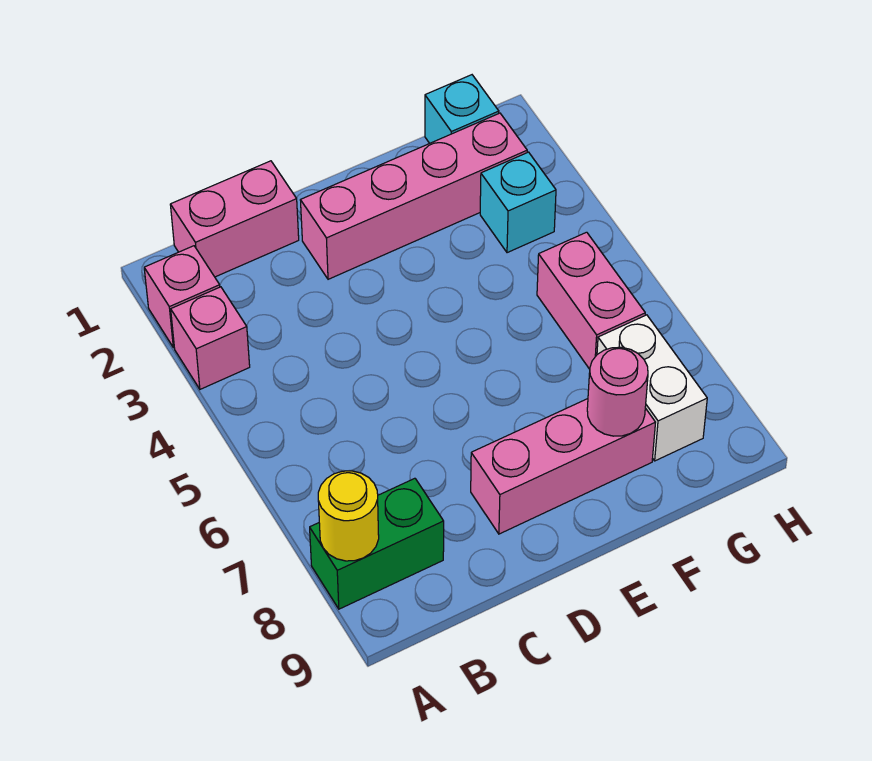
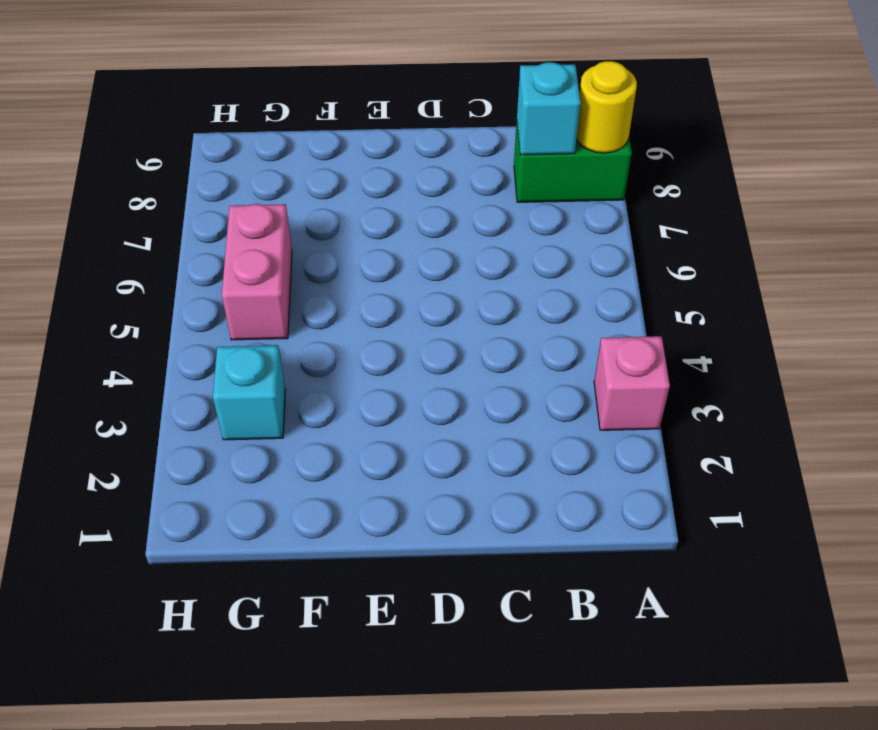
cyan brick B8 level 2 -> cyan brick G1 level 1
none -> pink brick A2 level 1
none -> pink brick B1:C1 level 1
none -> pink brick D2:G2 level 1

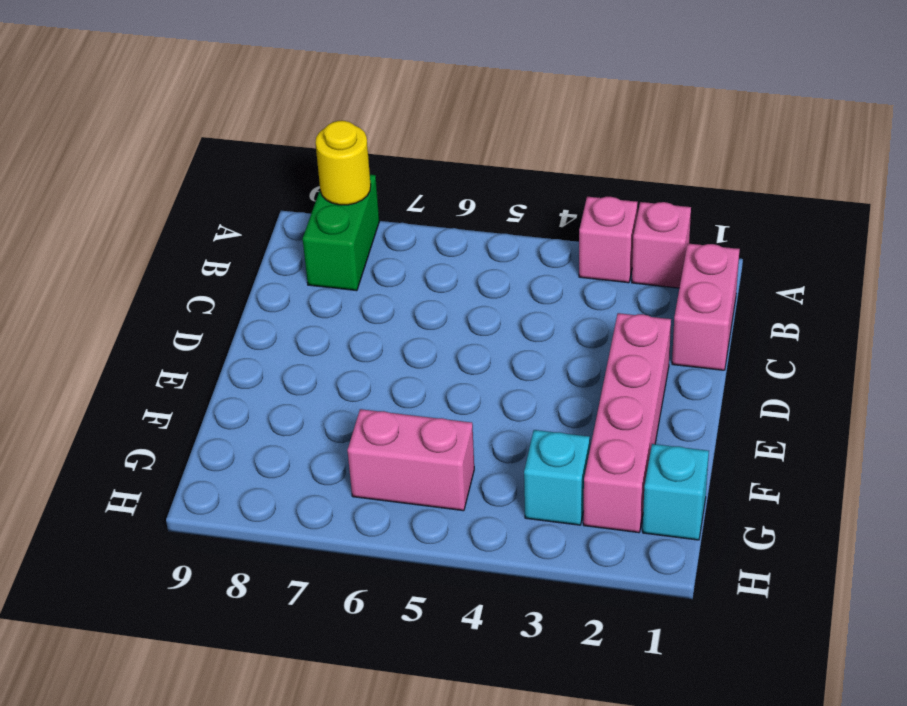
none -> pink brick D8:F8 level 1
none -> white brick G7:G8 level 1
none -> pink round brick F8 level 2

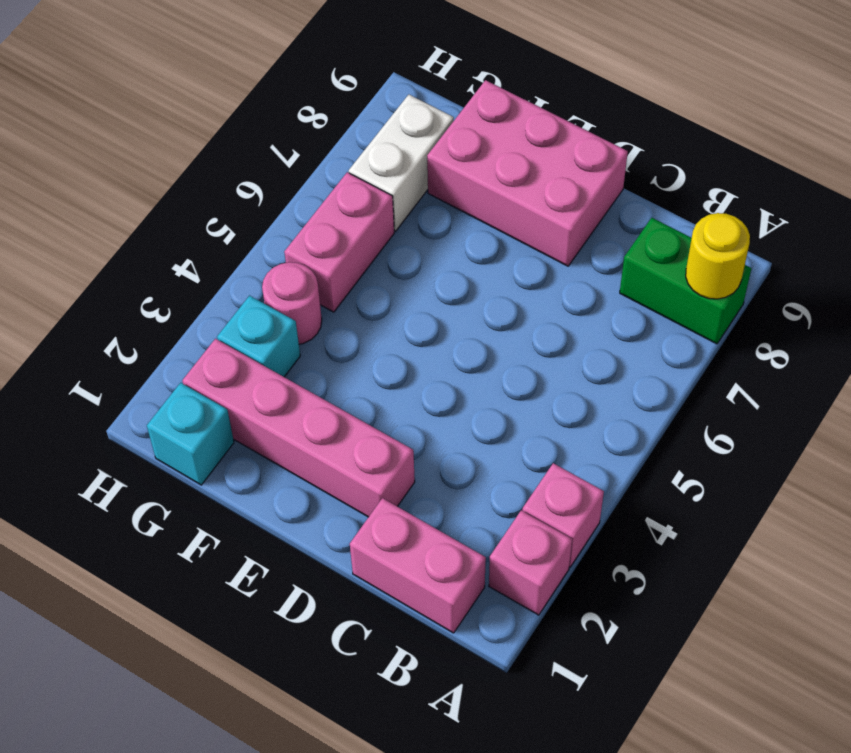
pink brick D8:F9 level 1 -> pink brick D8:F8 level 1
pink round brick G4 level 1 -> pink round brick F8 level 2

